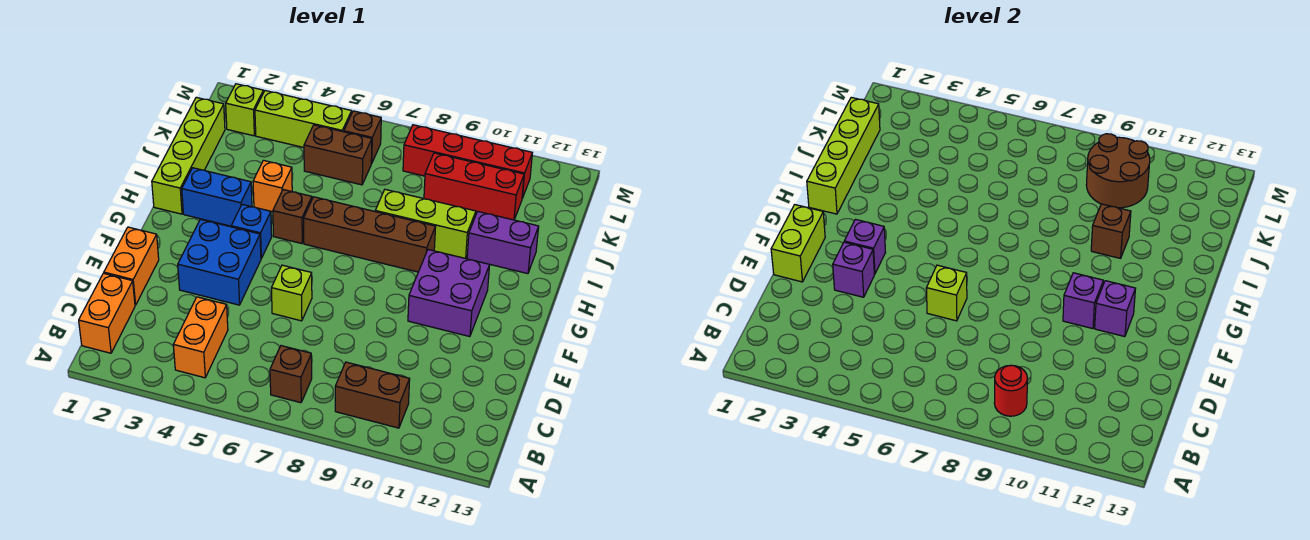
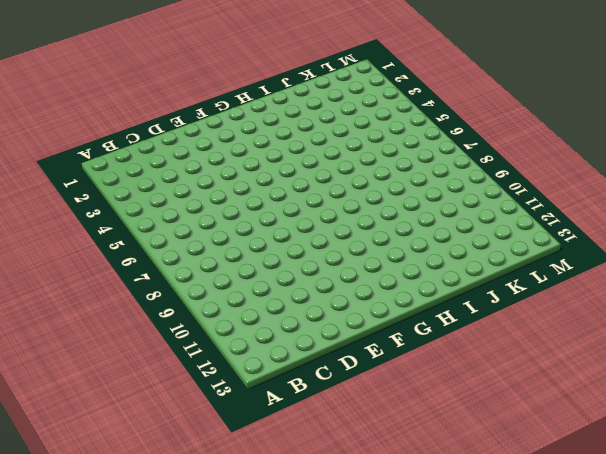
none -> orange brick B1:C1 level 1
none -> orange brick B4:C4 level 1
none -> brown brick B7 level 1
none -> brown brick B9:B10 level 1

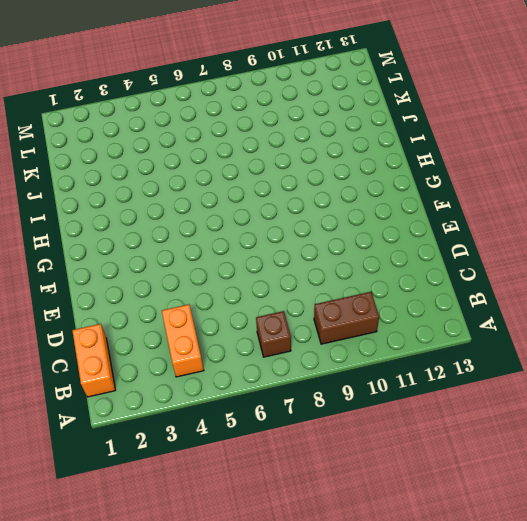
none -> orange brick D1:E1 level 1
none -> blue brick E3:F4 level 1
none -> lime brick E6 level 1
none -> purple brick F10:G11 level 1

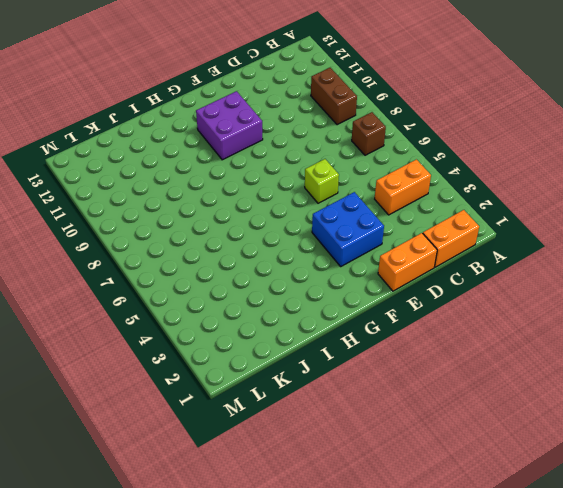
none -> blue brick G4 level 1
none -> lime brick H1:K1 level 1
none -> blue brick H2:H3 level 1
none -> brown brick H5 level 1

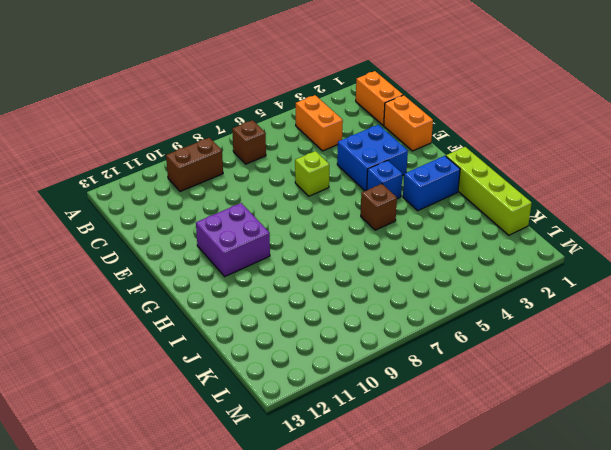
none -> brown brick H6:H9 level 1
none -> orange brick I4 level 1
none -> lime brick I8:I10 level 1
none -> purple brick I11:I12 level 1

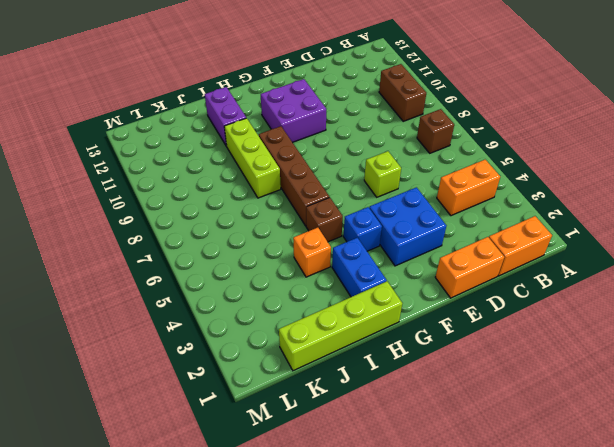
none -> brown brick K5:K6 level 1
none -> red brick K9:K11 level 1
none -> lime brick L2 level 1
none -> lime brick L3:L5 level 1

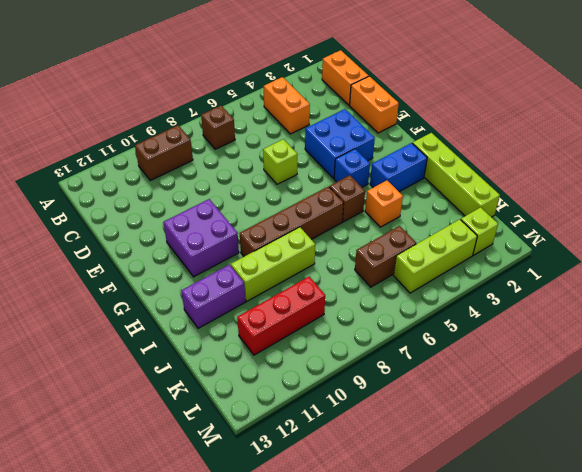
none -> brown brick L6 level 1
none -> red brick L8:L11 level 1
none -> red round brick B9 level 2
none -> lime brick E1:F1 level 2

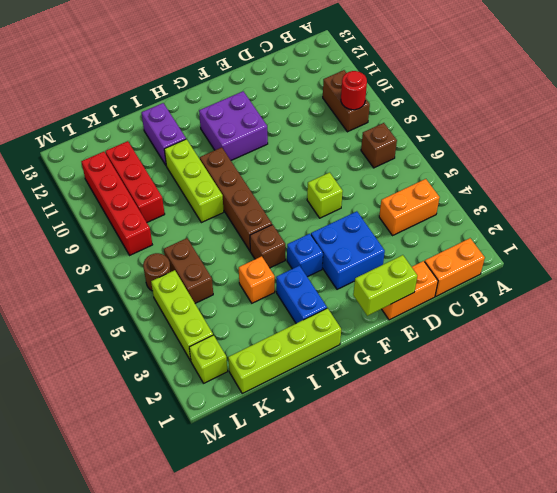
brown round brick L6 level 1 -> brown brick L6 level 1
none -> purple brick E3 level 2
none -> lime brick E6 level 2
none -> purple brick F3 level 2
none -> purple brick F10 level 2

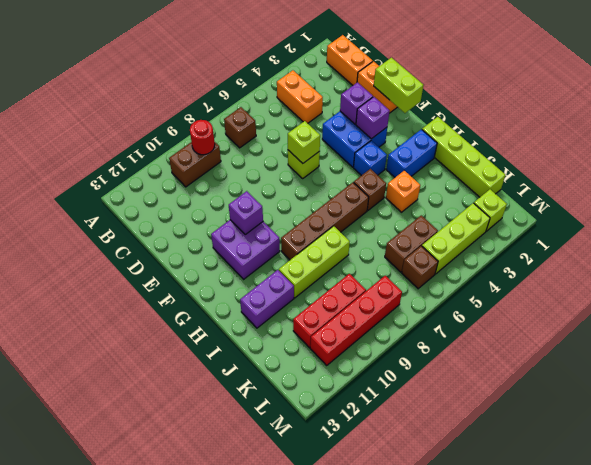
none -> purple brick F11 level 2
none -> lime brick H1:K1 level 2
none -> brown brick I10 level 2
none -> brown round brick K9:L10 level 2

